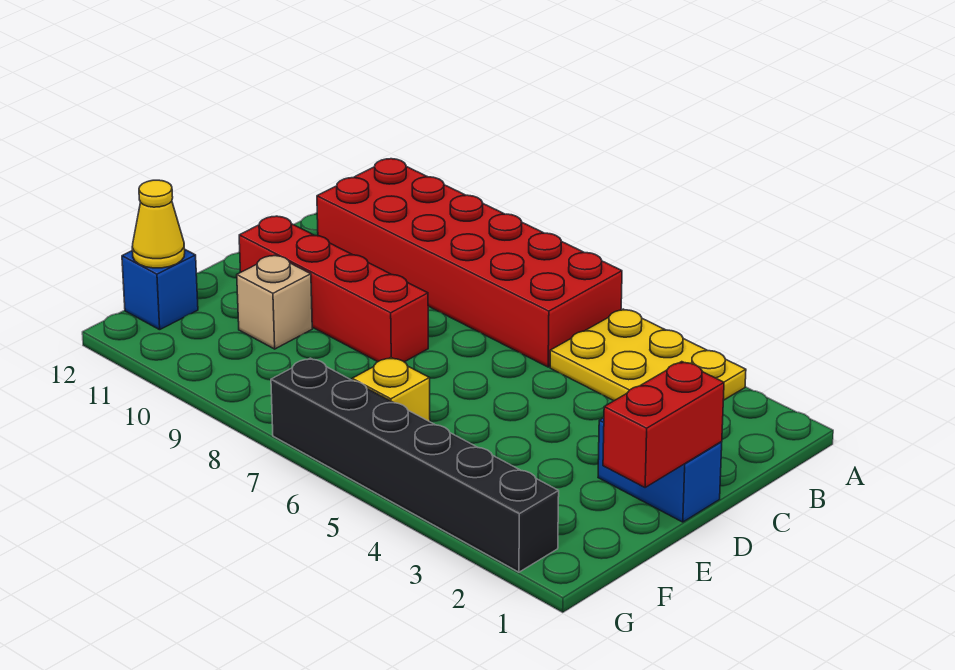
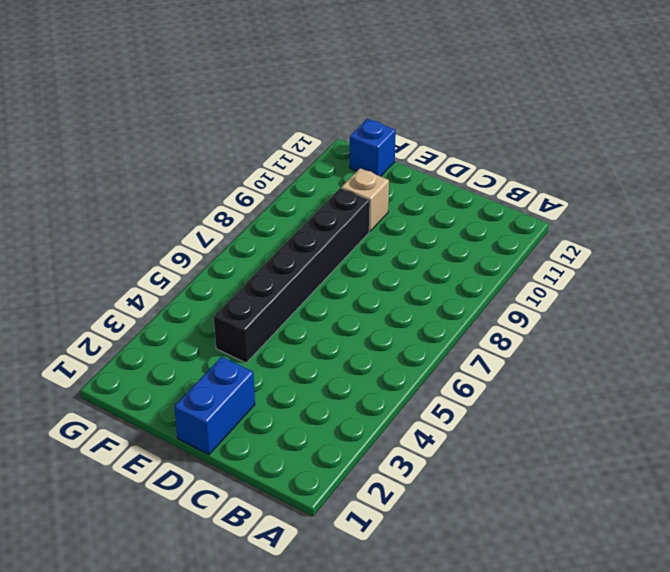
black brick E4:E9 level 1 -> black brick G2:G7 level 1
none -> yellow plate A3:B5 level 1
none -> red brick A6:B11 level 1

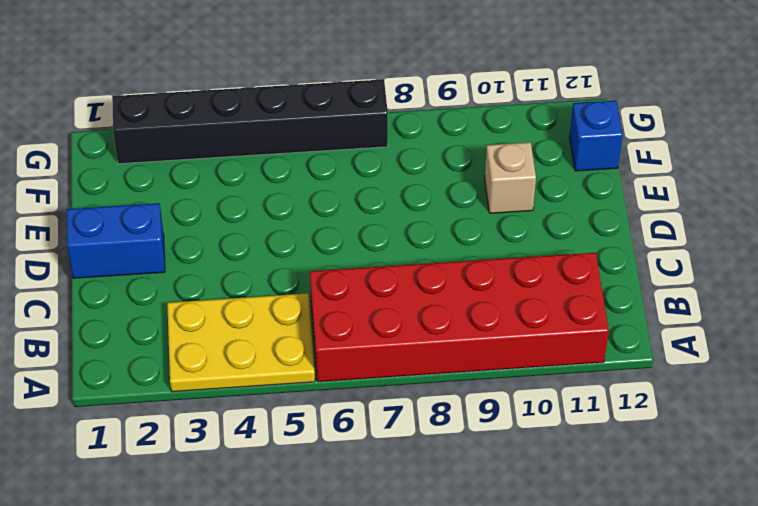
none -> red brick D8:D11 level 1
none -> yellow brick F6 level 1

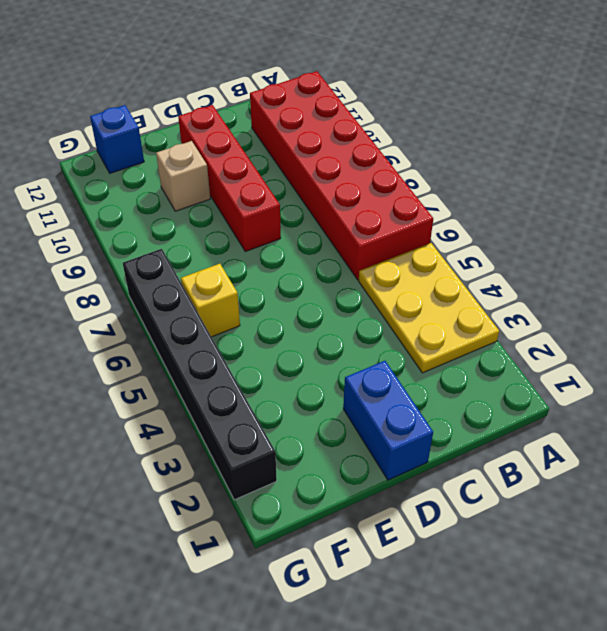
none -> red brick D1:E1 level 2
none -> yellow cone F12 level 2

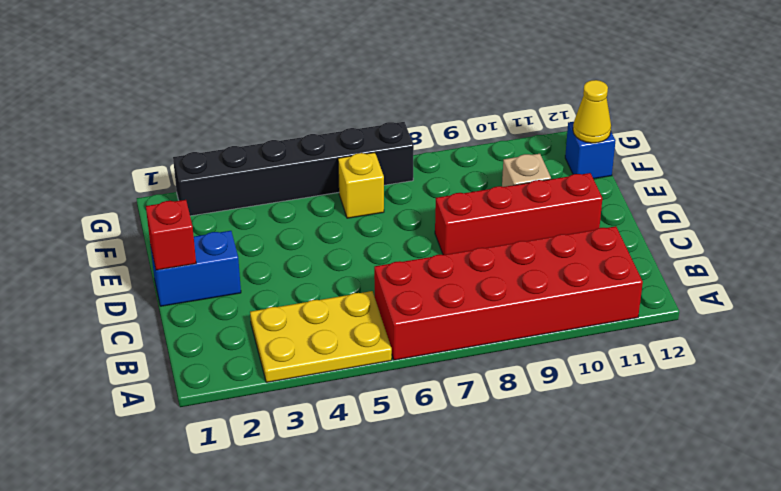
red brick D1 level 2 -> red brick D1:E1 level 2

